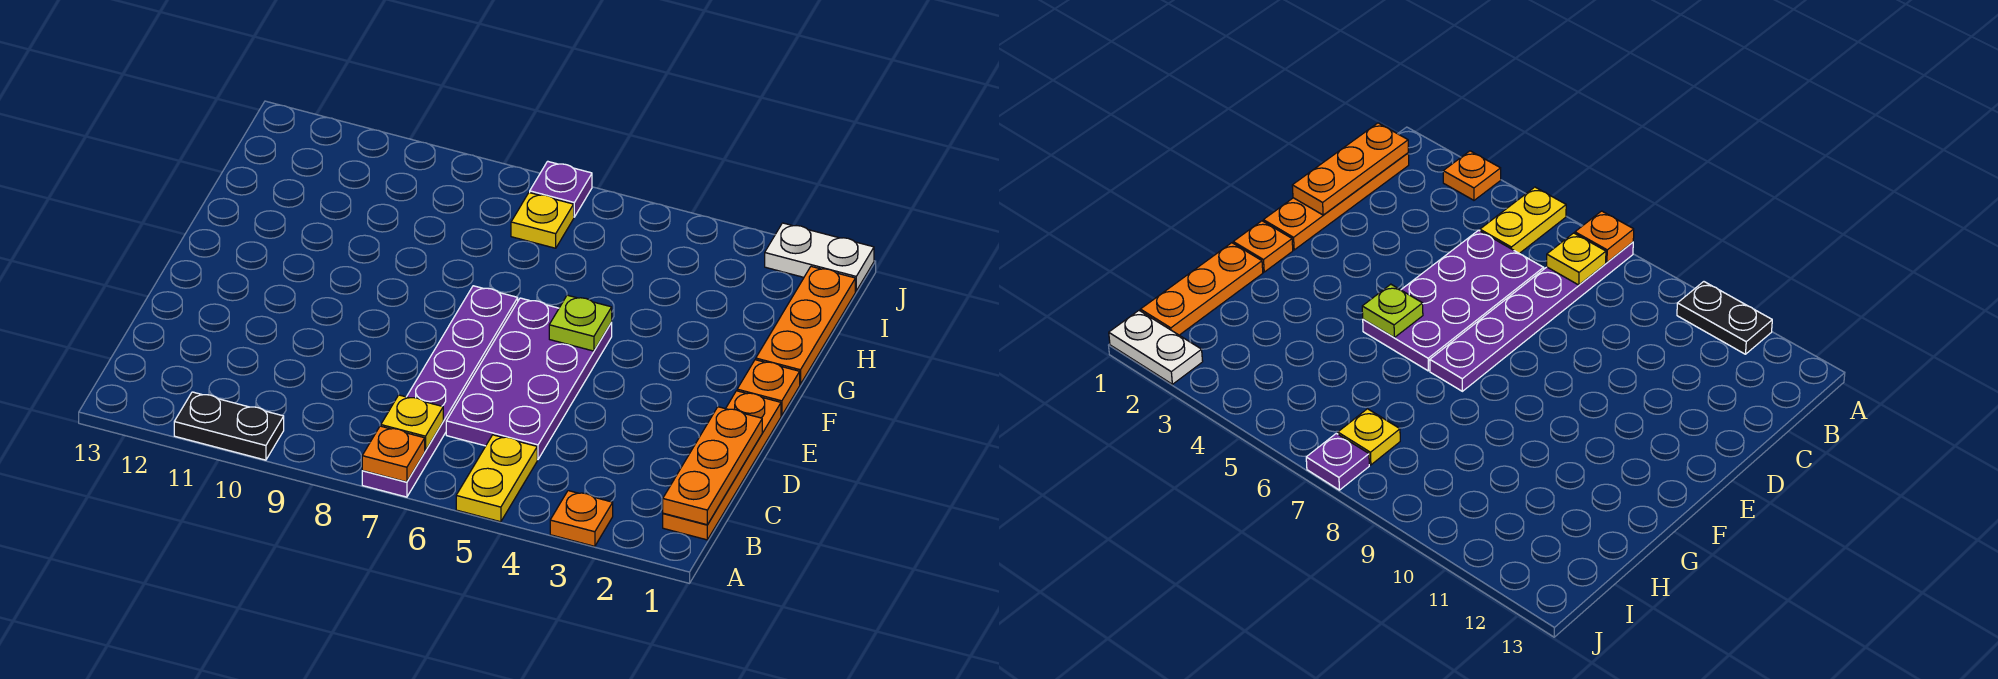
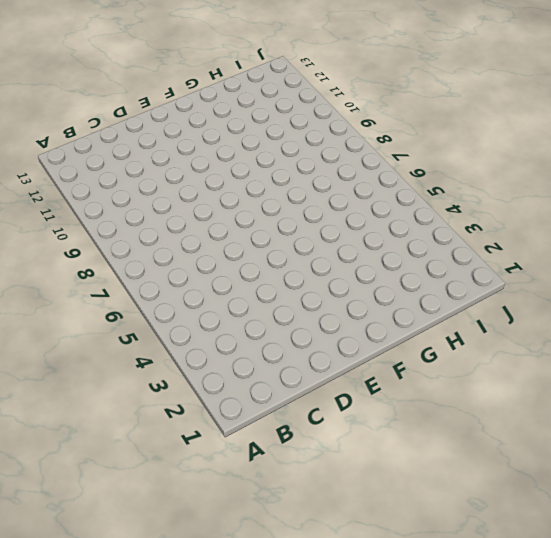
none -> orange plate A3 level 1
none -> yellow plate A5:B5 level 1
none -> purple plate A7:F7 level 1

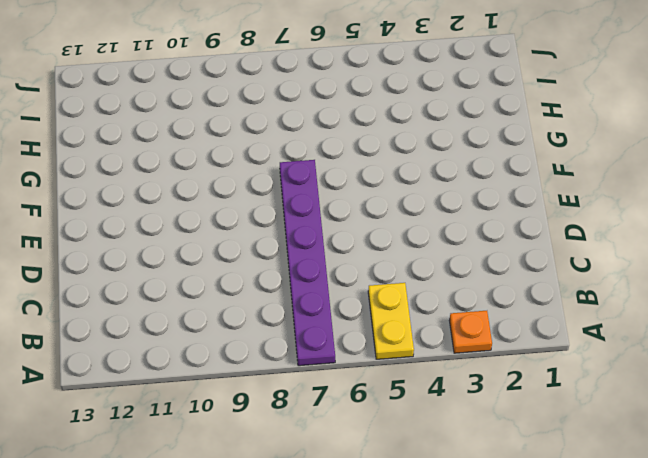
none -> black plate A10:A11 level 1
none -> orange plate B1:E1 level 1
none -> purple plate C5:F6 level 1

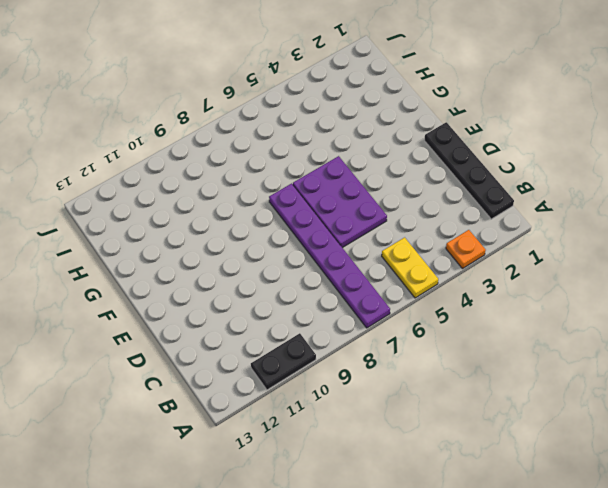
black plate B1:E1 level 1 -> orange plate B1:E1 level 1
purple plate D5:F6 level 1 -> purple plate C5:F6 level 1
none -> orange plate F1 level 1
none -> orange plate G1:I1 level 1
none -> yellow plate I7 level 1

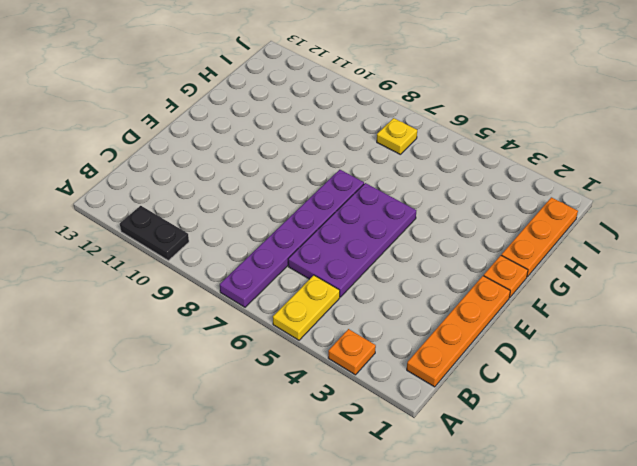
none -> white plate J1:J2 level 1
none -> purple plate J7 level 1
none -> orange plate A7 level 2

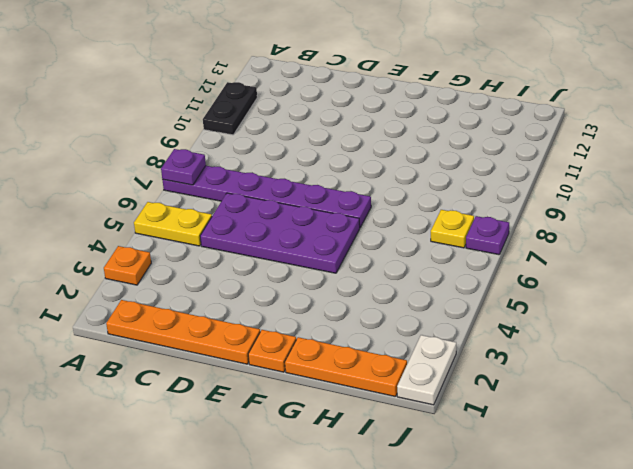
purple plate A7 level 2 -> orange plate A7 level 2
none -> orange plate B1:D1 level 2
none -> yellow plate B7 level 2
none -> lime plate F5 level 2

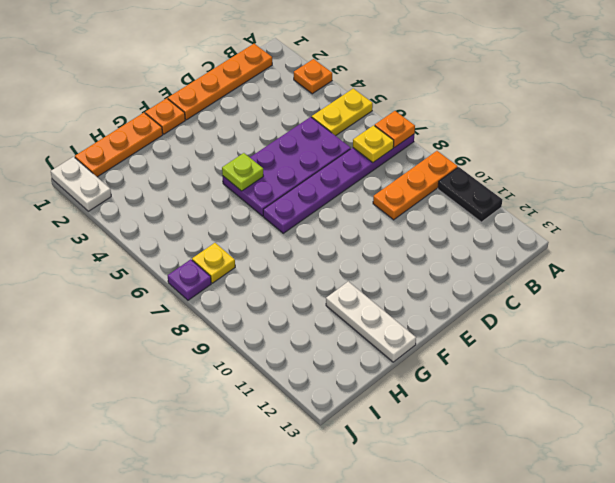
orange plate A9:C9 level 1 -> orange plate B1:D1 level 2
white plate G11:G13 level 1 -> none

